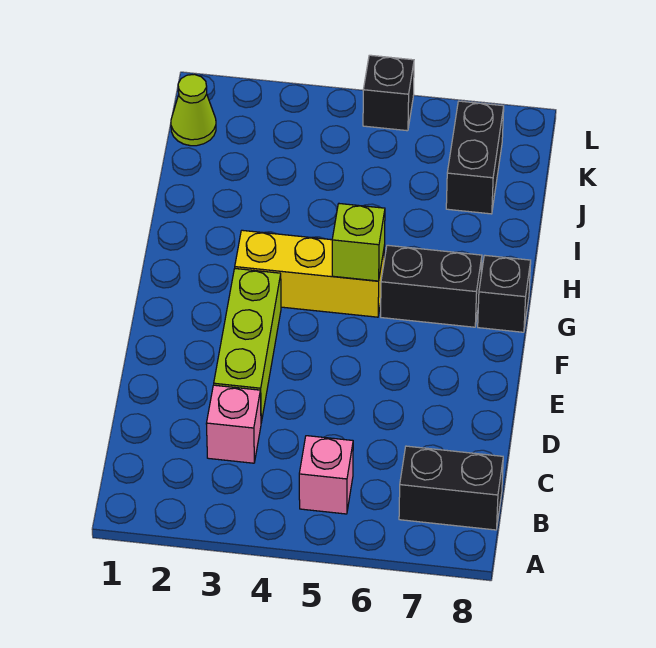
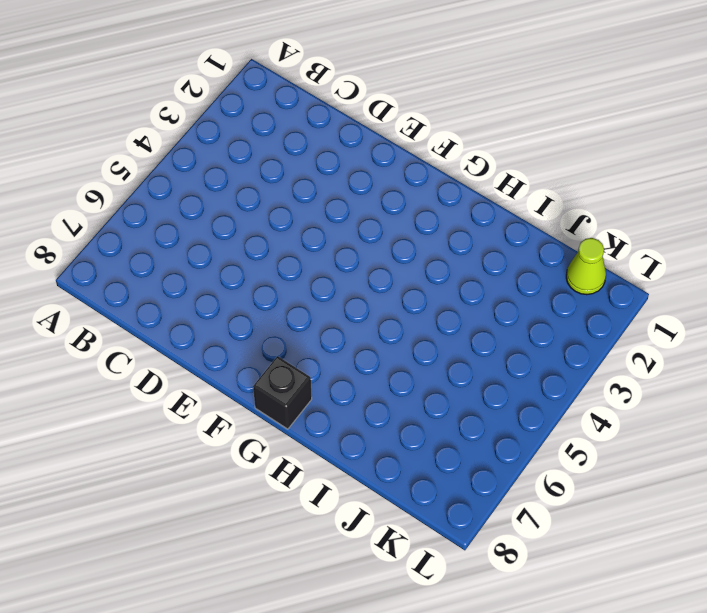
none -> pink brick B5 level 1
none -> black brick B7:B8 level 1

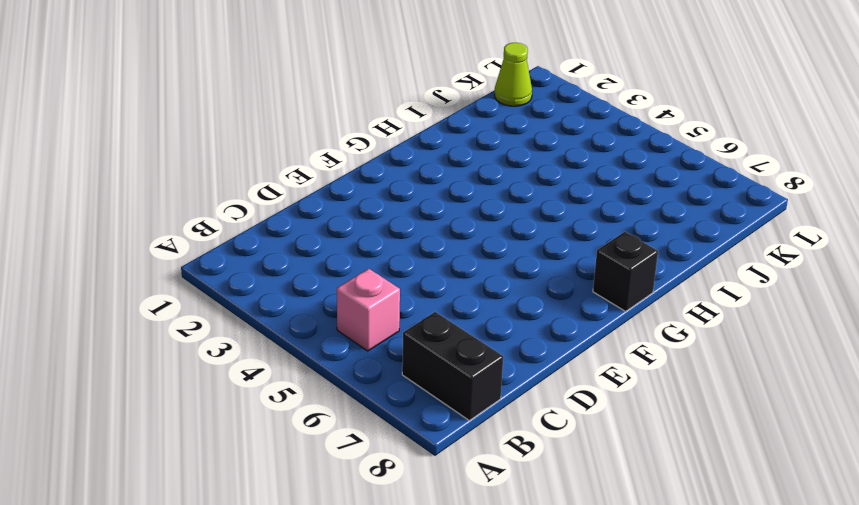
none -> pink brick C3 level 1
none -> lime brick D3:F3 level 1

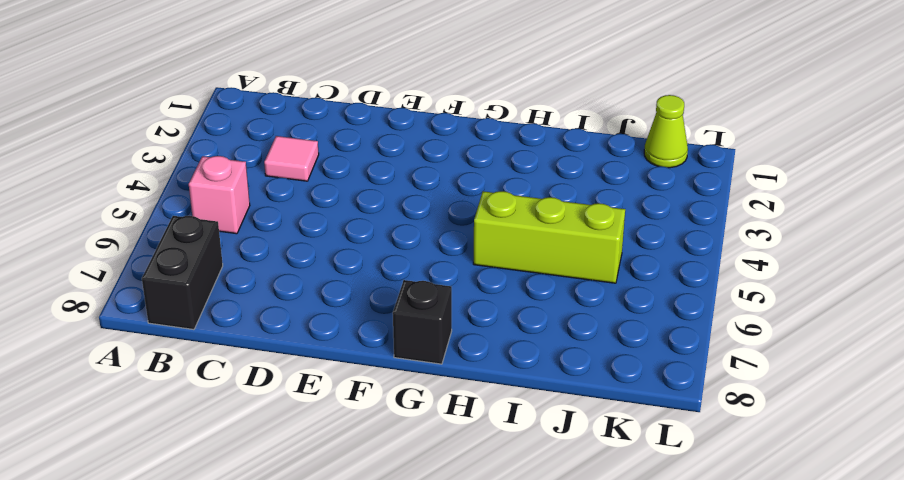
pink tile C3 level 1 -> pink brick C3 level 1
lime brick H5:J5 level 1 -> lime brick D3:F3 level 1
none -> yellow brick G3:G5 level 1
none -> black brick G6:G7 level 1

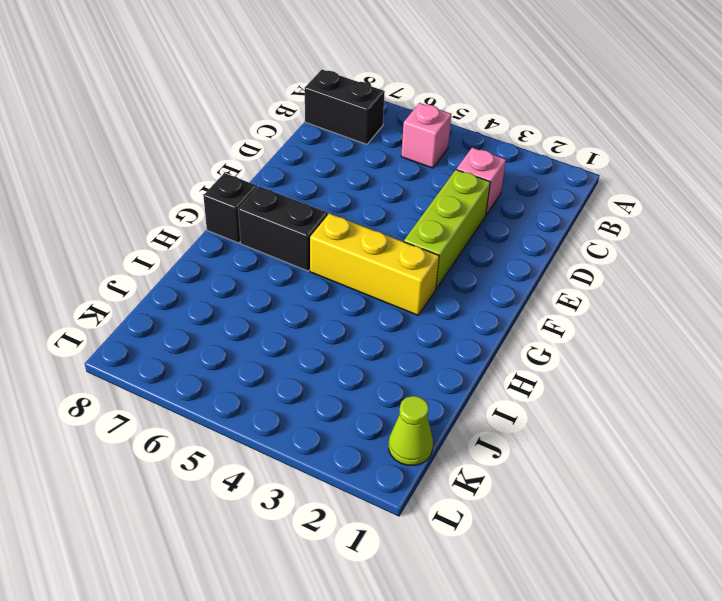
none -> black brick J7:K7 level 1
none -> black brick L5 level 1

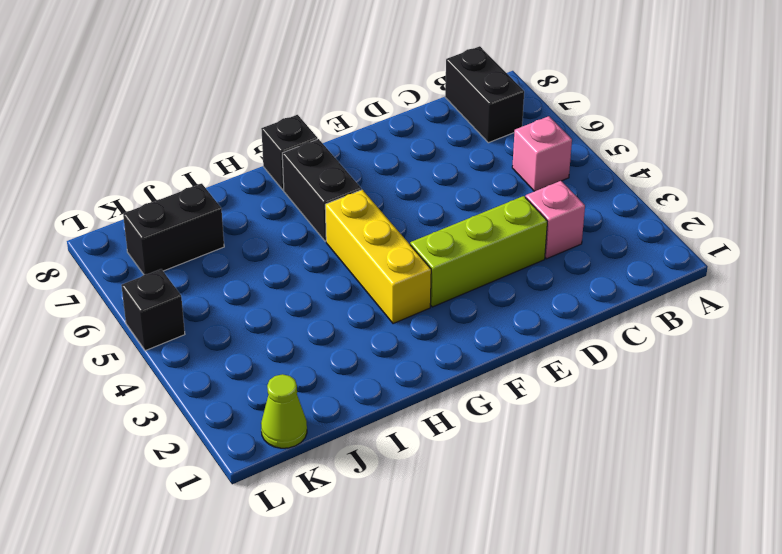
none -> lime brick G5 level 2

